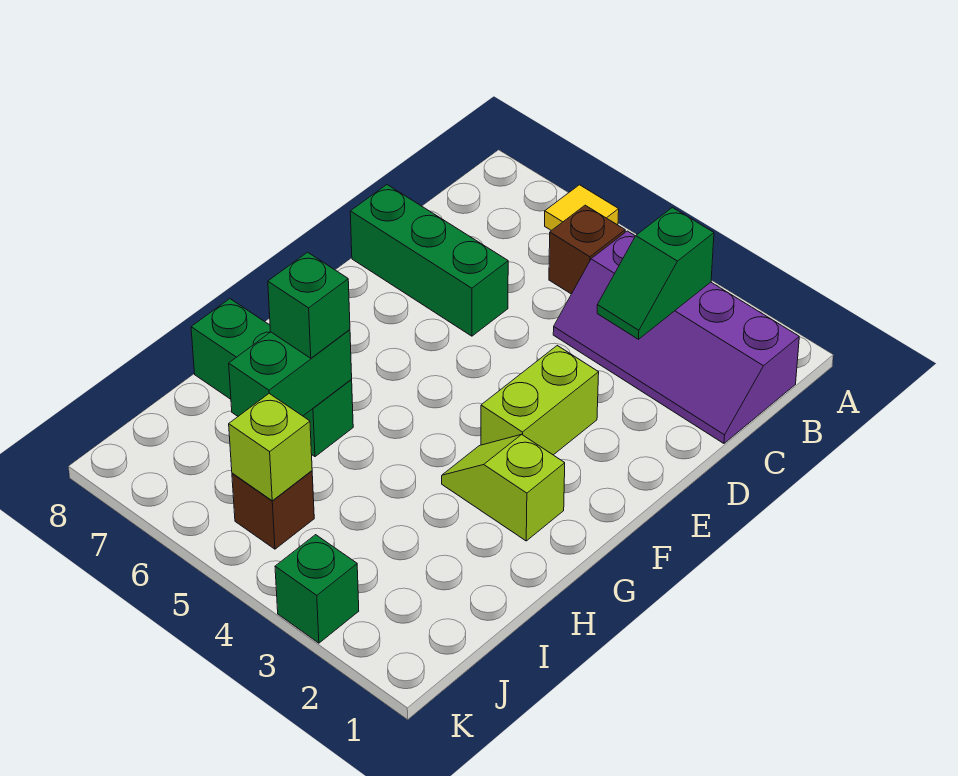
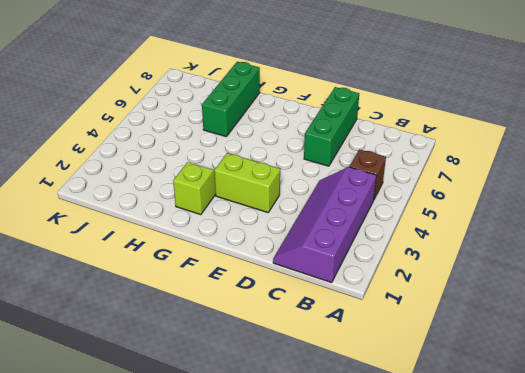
none -> yellow tile A6 level 1
none -> brown brick J5 level 1
none -> green brick K3 level 1

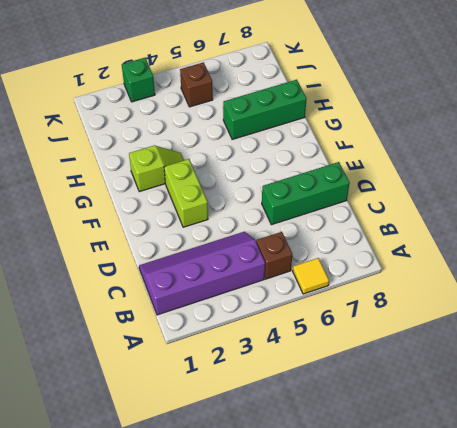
none -> green slope B3:C3 level 2 top B
none -> green brick H6:I6 level 2
none -> lime brick J5 level 2

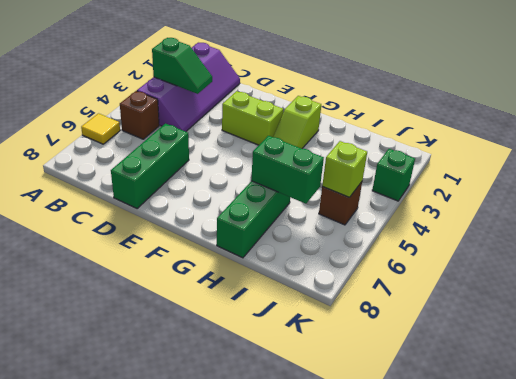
none -> green brick H6 level 3

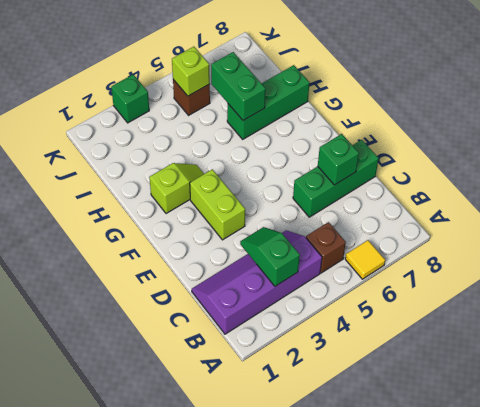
green brick D7 level 2 -> green brick H6 level 3

